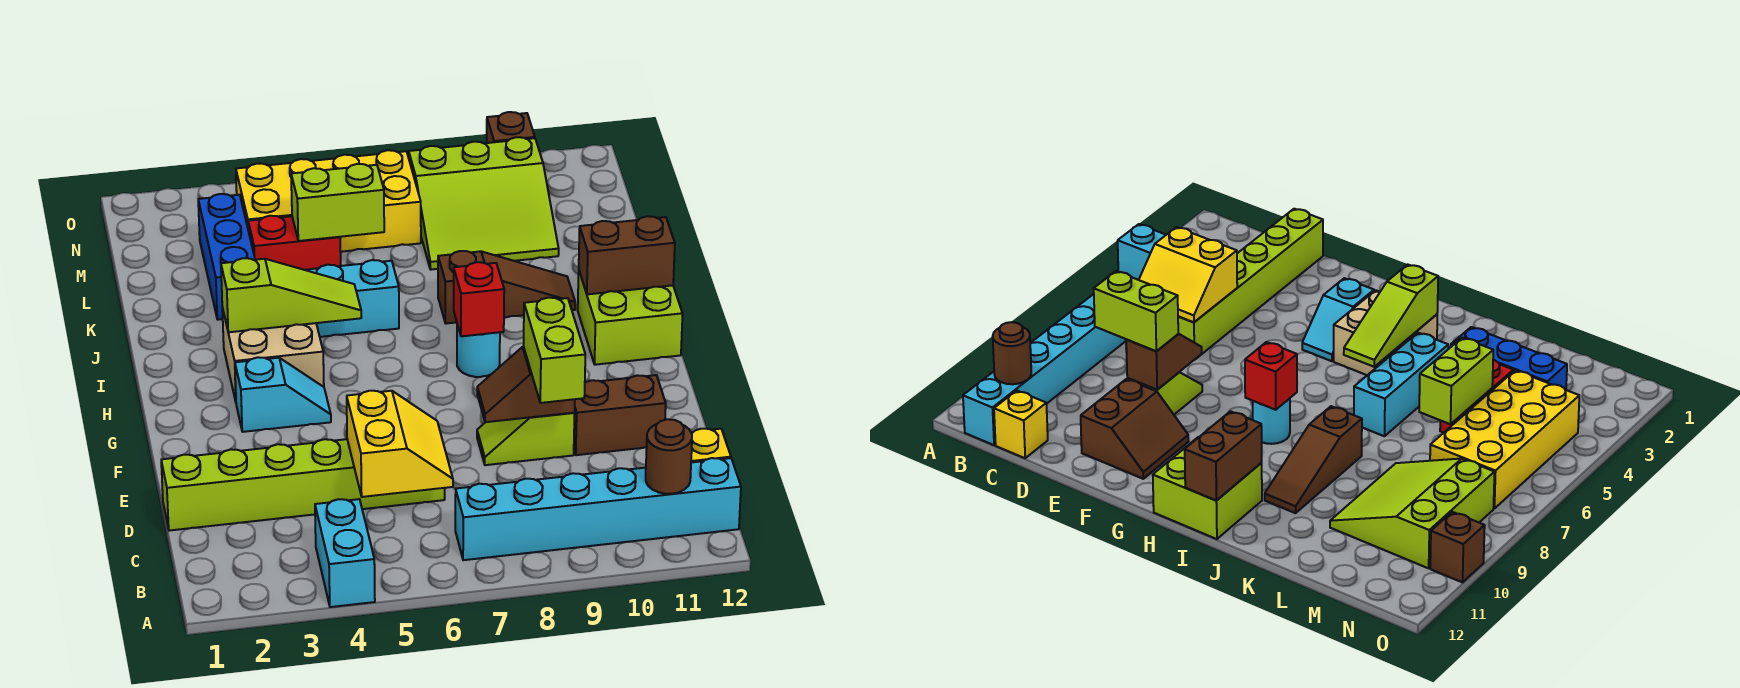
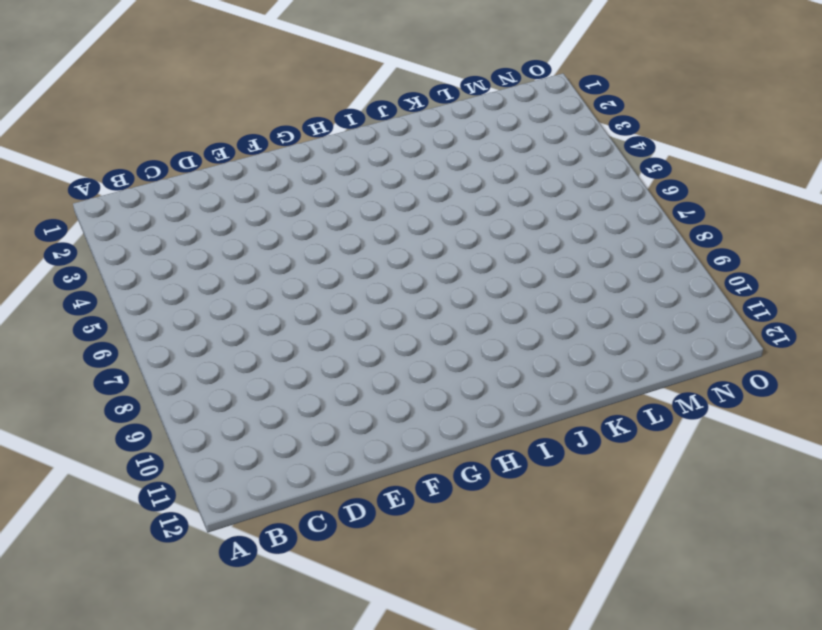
none -> cyan brick A4:B4 level 1
none -> cyan brick B7:B12 level 1
none -> yellow brick C12 level 1

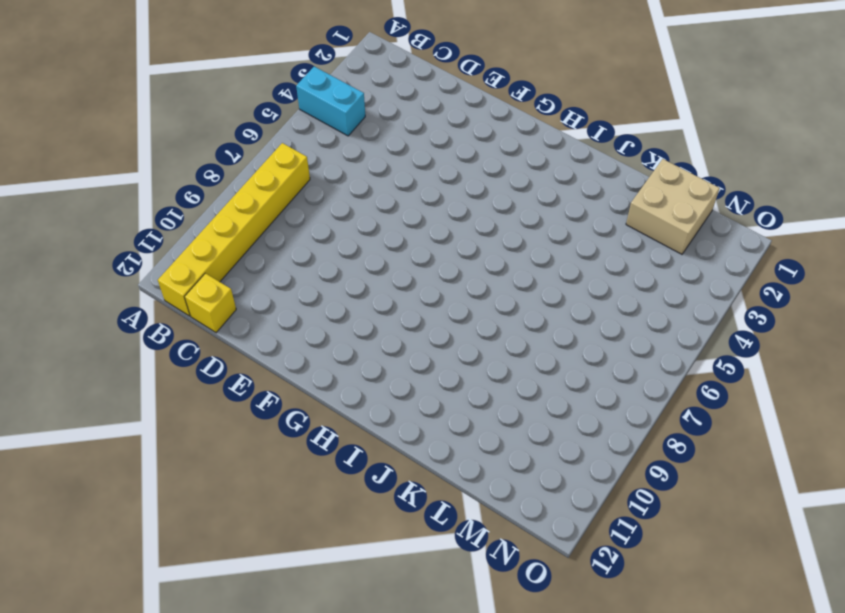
yellow brick B7:B12 level 1 -> cyan brick B7:B12 level 1
tan brick L1:M2 level 1 -> tan brick H3:I4 level 1
none -> lime brick D1:D6 level 1
none -> lime slope E8:E9 level 1 top 9
none -> brown slope E10:F11 level 1 top E

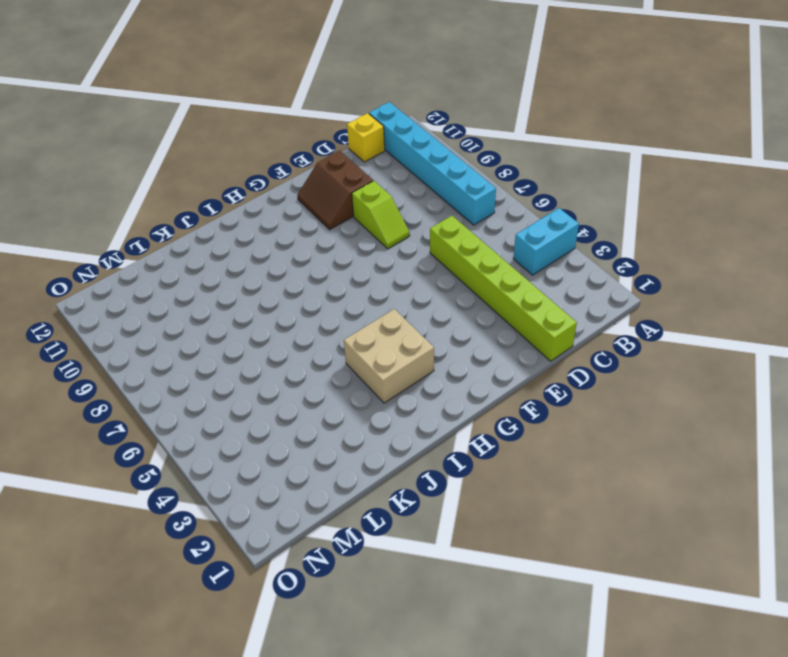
none -> cyan slope G3:G4 level 1 top 3
none -> cyan round brick H8 level 1
none -> lime brick H11:I12 level 1

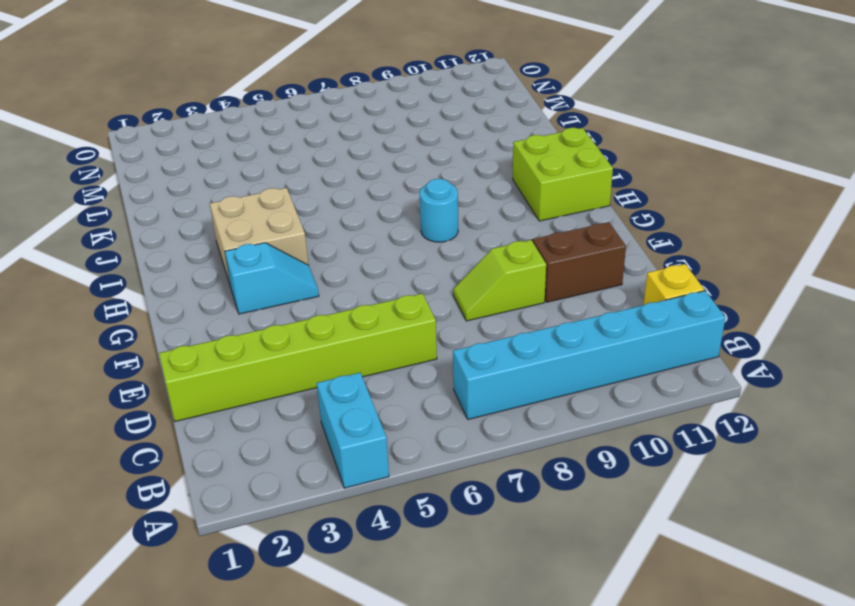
none -> cyan brick J4:J6 level 1
none -> brown slope J8:J10 level 1 top 8
none -> blue brick K3:M3 level 1

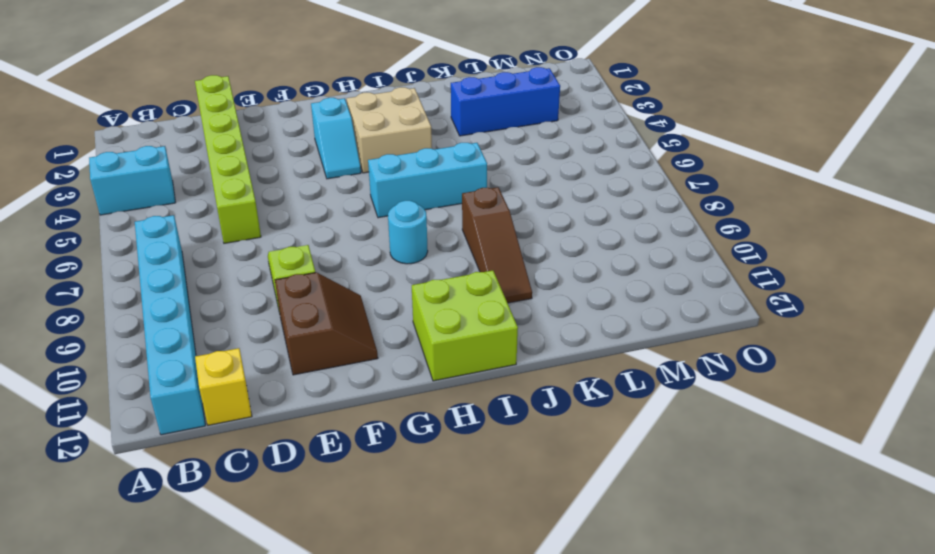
cyan brick H6:J6 level 1 -> cyan brick J4:J6 level 1
none -> red brick L4:L5 level 1
none -> lime slope L8:N10 level 1 top N
none -> yellow brick M4:N7 level 1

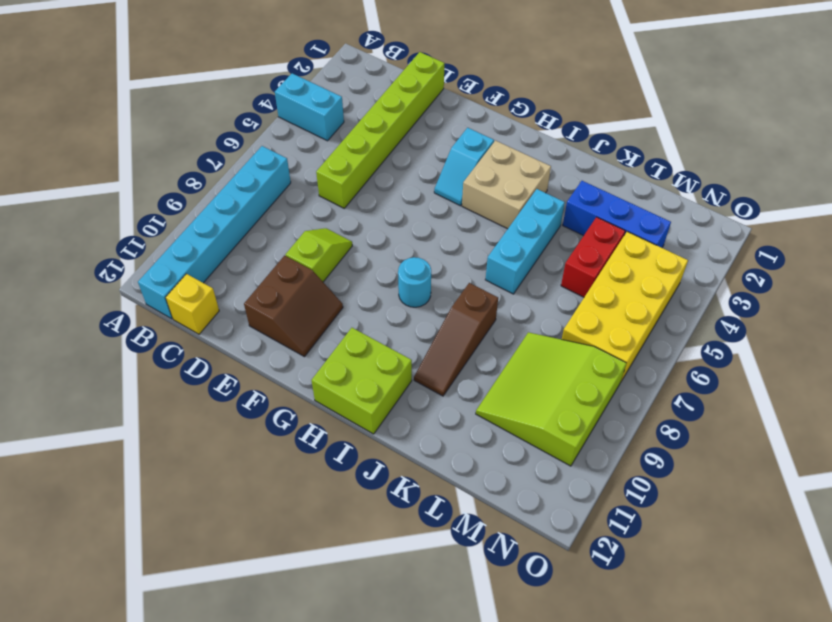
none -> brown brick O10 level 1
none -> brown round brick B11 level 2
none -> yellow slope C5:D6 level 2 top 5

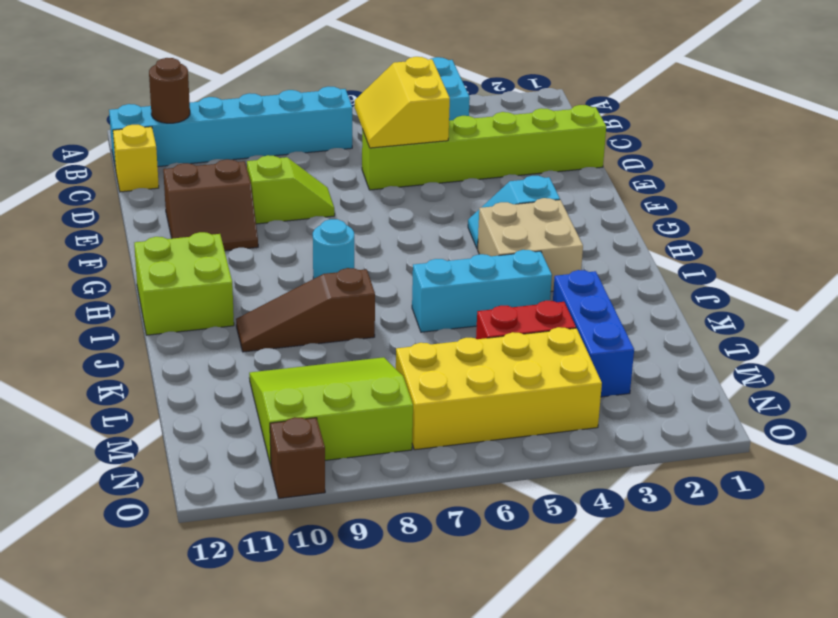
none -> brown slope E8:E9 level 2 top 9
none -> red brick H8 level 2
none -> lime slope I3:I5 level 2 top 3

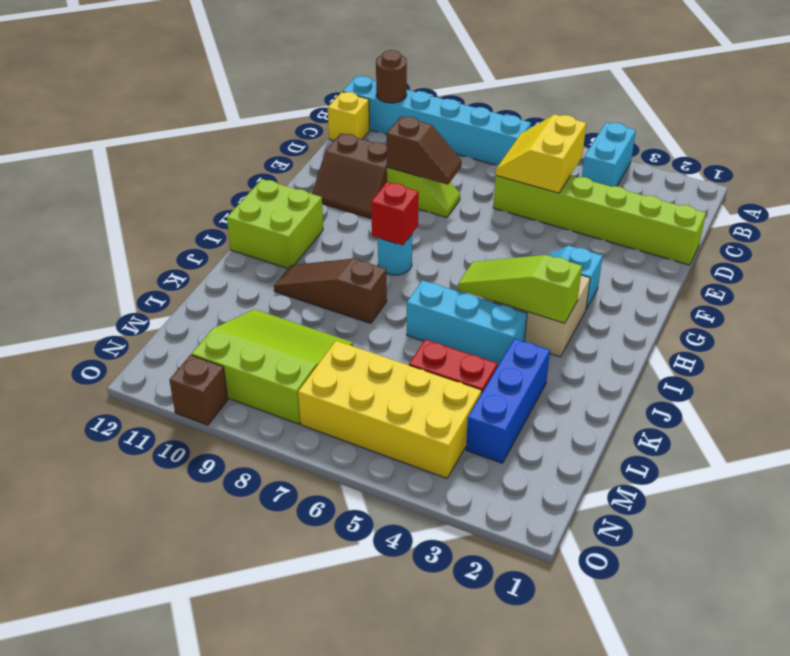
none -> brown brick I11:I12 level 2
none -> lime brick L5:L6 level 2
none -> lime brick D9:E9 level 3

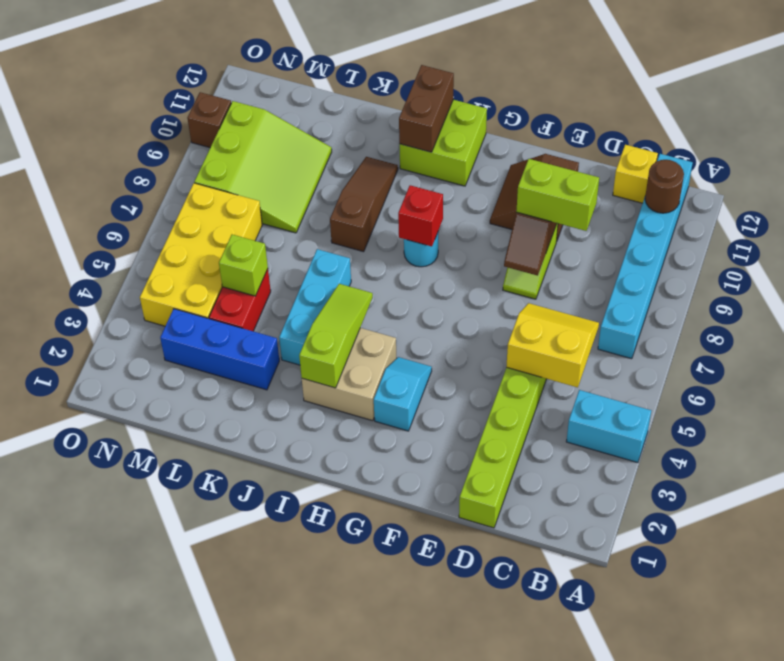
lime brick L5 level 2 -> lime brick L5:L6 level 2

